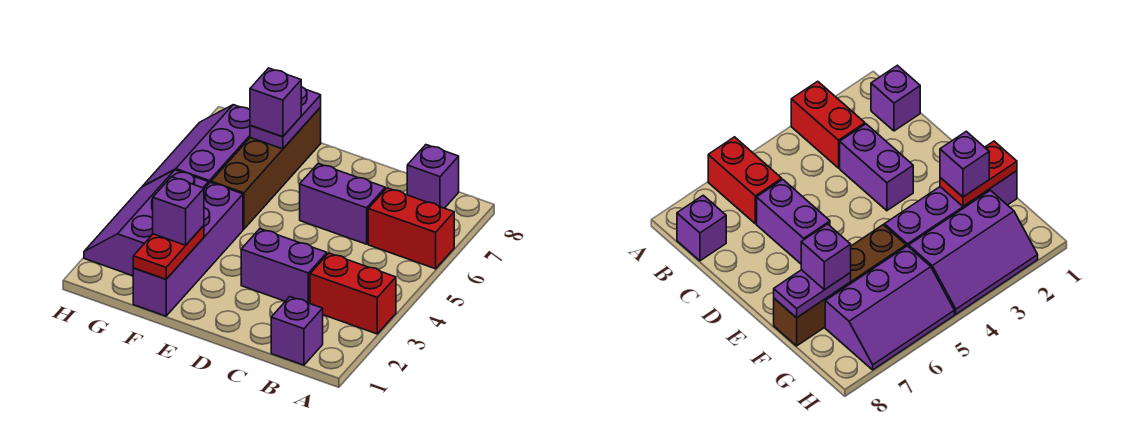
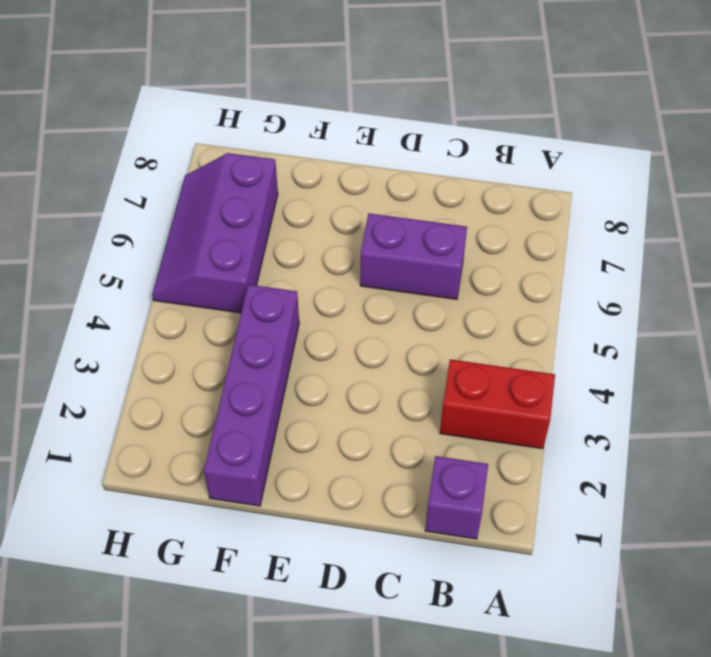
none -> red brick A6:B6 level 1
none -> purple brick B8 level 1
none -> purple brick C3:D3 level 1

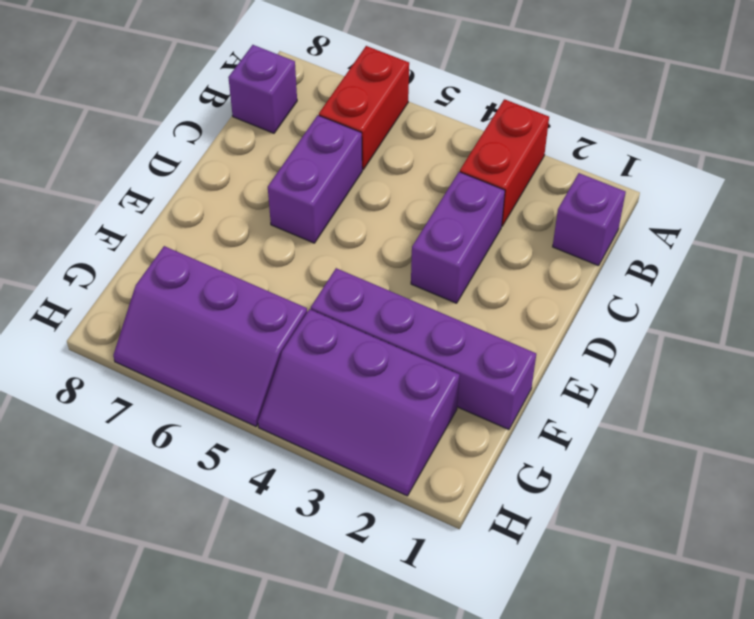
none -> brown brick F5:F8 level 1
none -> red plate F1:F2 level 2
none -> purple plate F7:F8 level 2

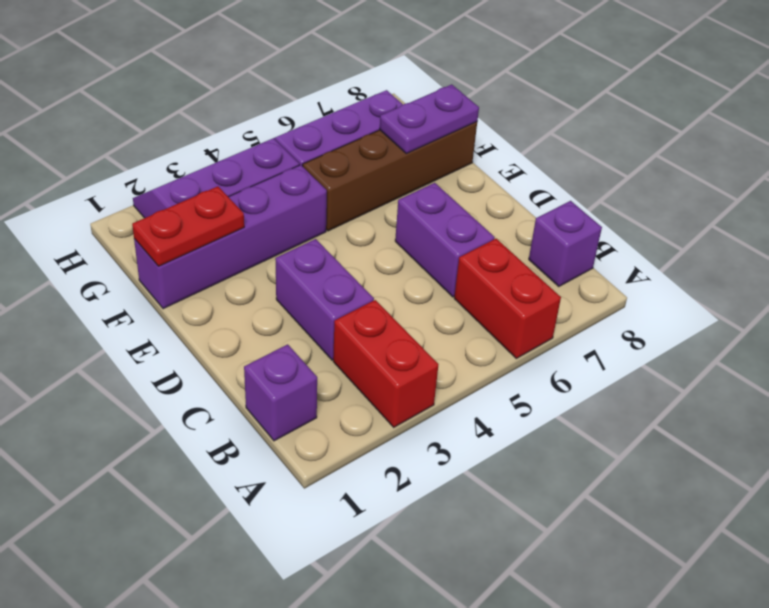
none -> purple brick F2 level 3
none -> purple brick F7 level 3

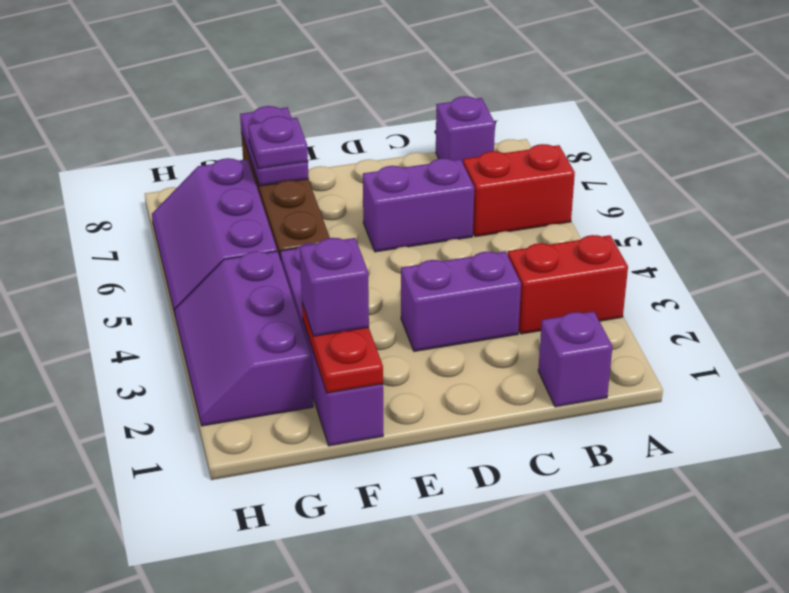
purple plate F7 level 3 -> purple brick F7 level 3

